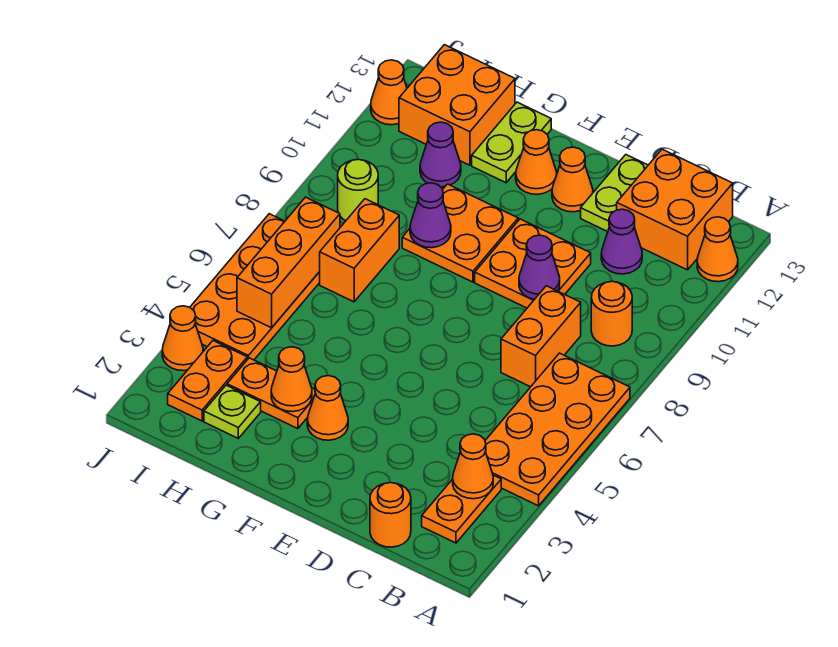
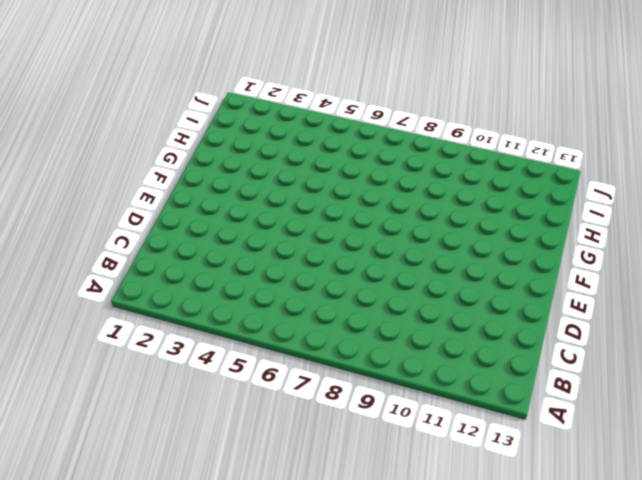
none -> orange plate A4:B7 level 1
none -> orange cone A12 level 1
none -> orange plate B2:B3 level 1
none -> orange round brick B9 level 1

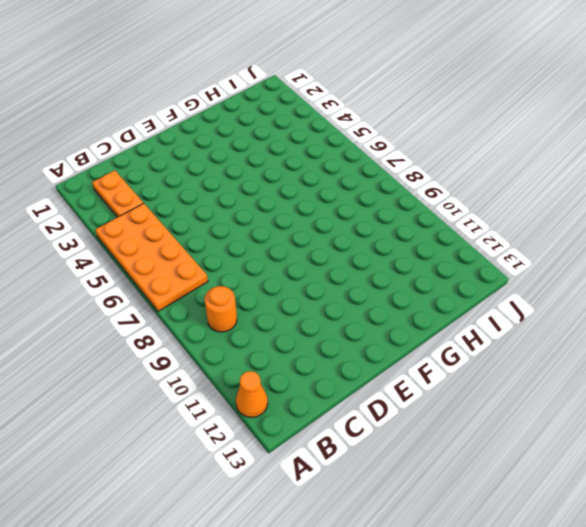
none -> orange brick B12:C13 level 1
none -> orange round brick C1 level 1
none -> orange brick C7:C8 level 1
none -> purple cone C11 level 1

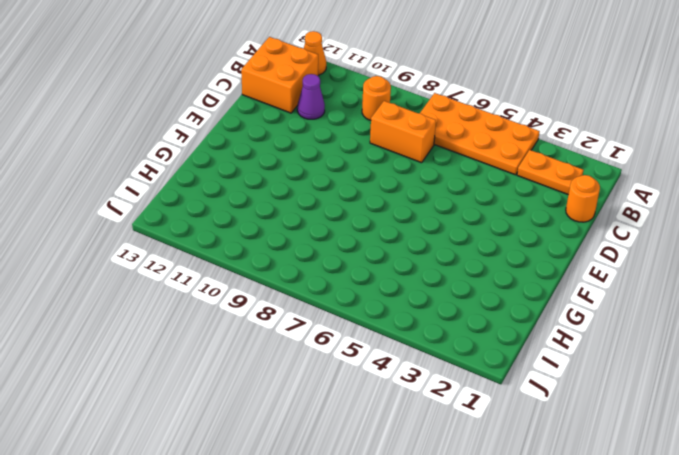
none -> orange plate D9:E10 level 1
none -> lime plate D12:D13 level 1
none -> orange cone E12 level 1
none -> orange cone F3 level 1

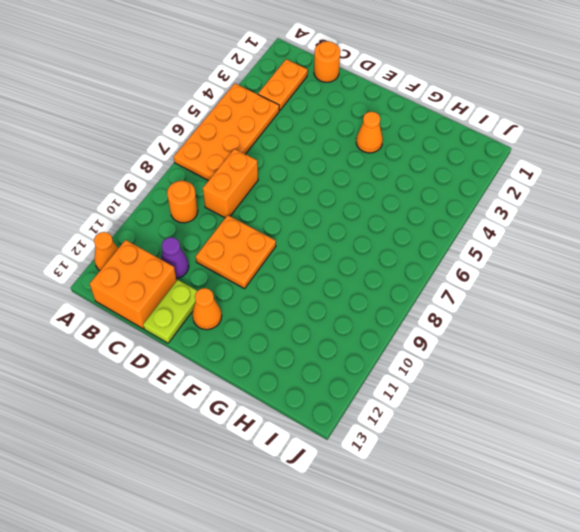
none -> orange plate F9:G10 level 1
none -> orange cone F12 level 1
none -> orange plate G3:H3 level 1
none -> lime plate G12:G13 level 1

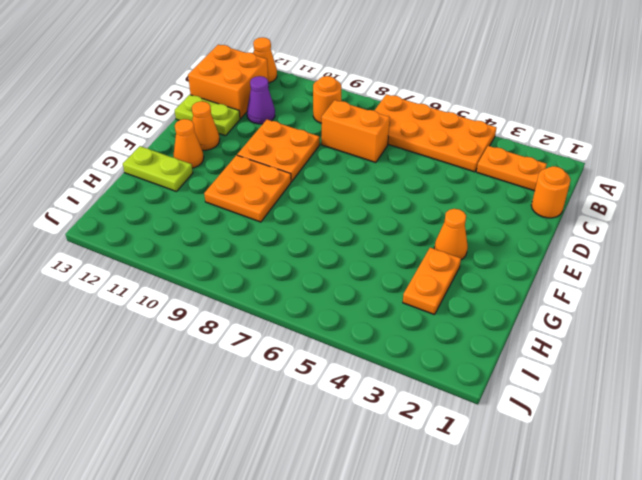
none -> lime plate H2 level 1
none -> orange brick H7:H8 level 1
none -> purple cone H11 level 1
none -> orange brick H12:I13 level 1

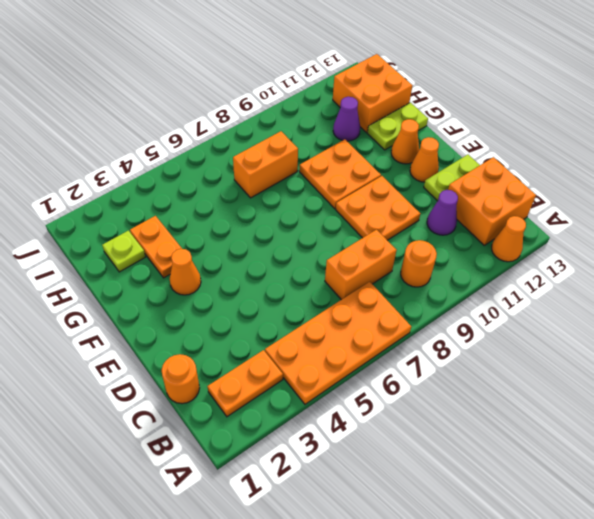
none -> orange plate I2:I3 level 1
none -> orange plate I4:J7 level 1
none -> lime round brick I9 level 1
none -> orange cone J3 level 1

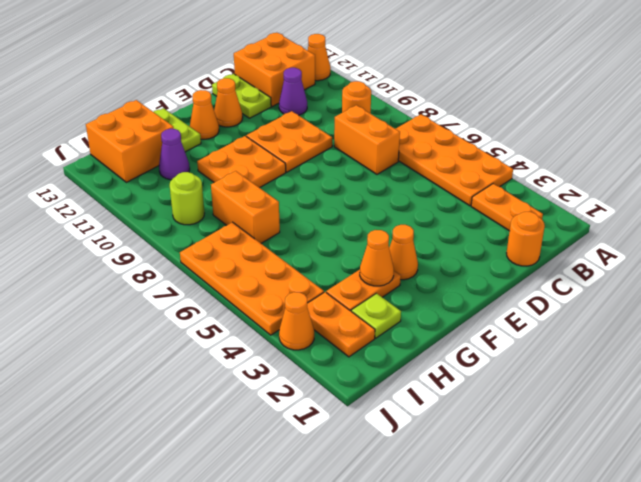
none -> orange cone J12 level 1
none -> orange cone B3 level 2
none -> purple cone D9 level 2
none -> purple cone G9 level 2

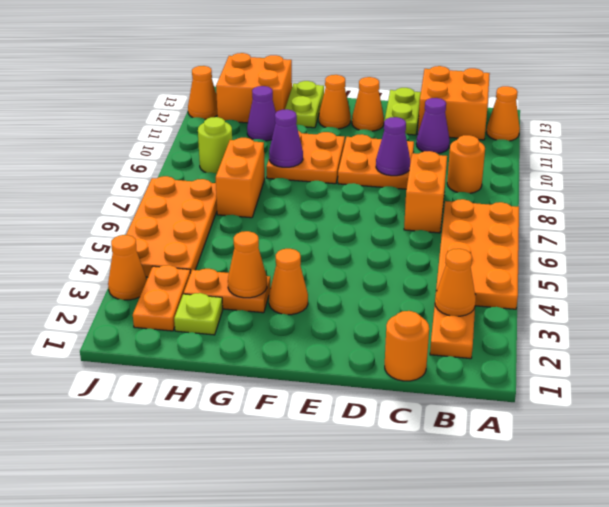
none -> orange brick I5:I7 level 2

